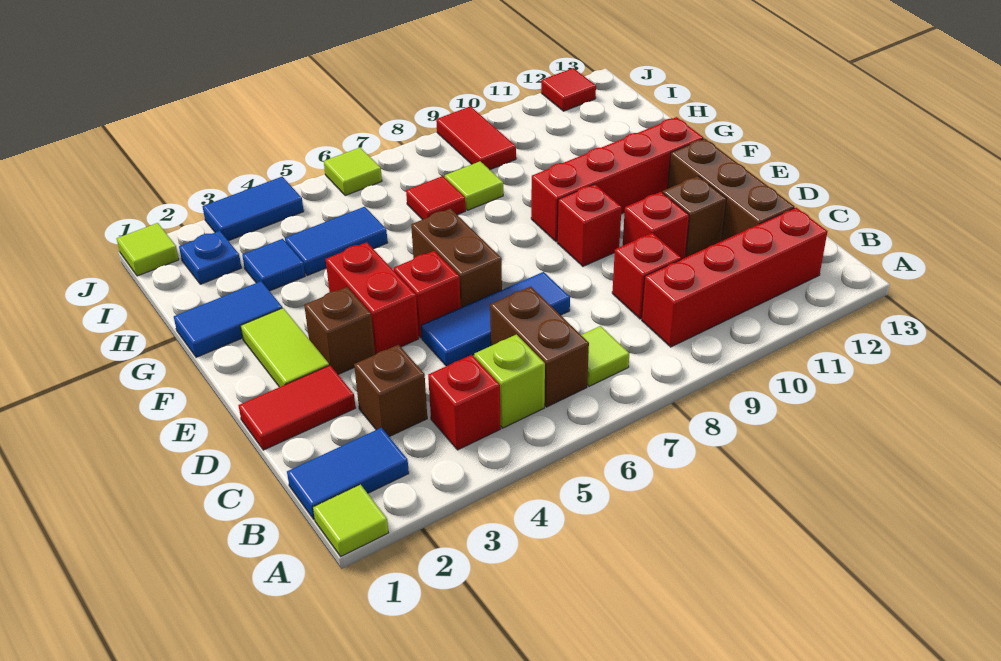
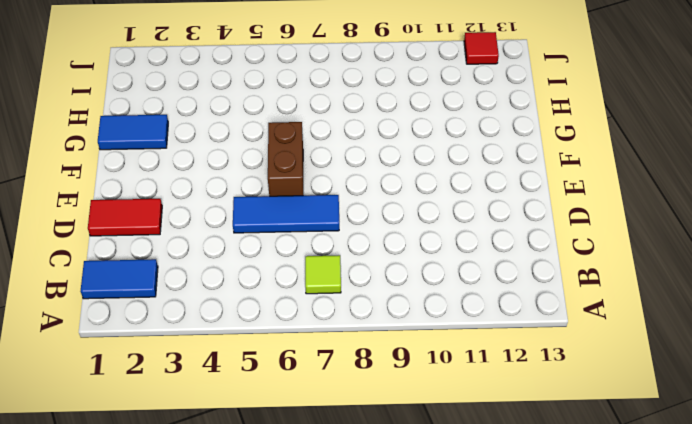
none -> lime tile A1 level 1
none -> red brick B4 level 1
none -> lime brick B5 level 1
none -> brown brick B6:C6 level 1

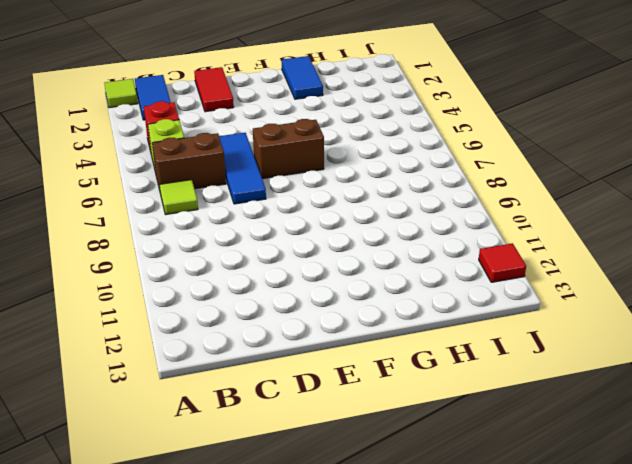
none -> red brick B9:B12 level 1
none -> brown brick C3 level 1
none -> red brick C9 level 1
none -> brown brick C12:E12 level 1

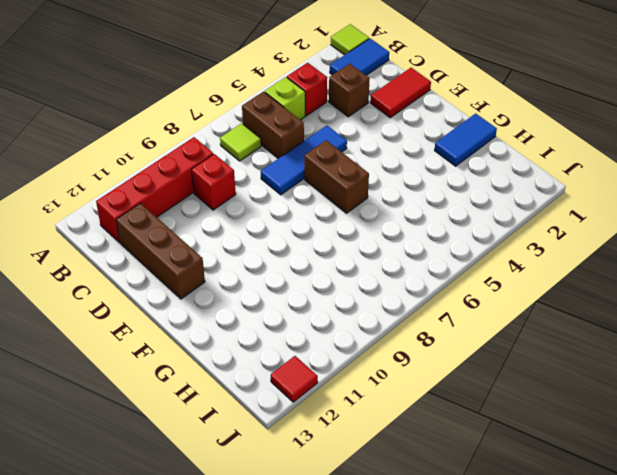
none -> red brick D10 level 1
none -> brown brick D11 level 1
none -> lime tile E2:F2 level 1
none -> brown brick E3 level 1

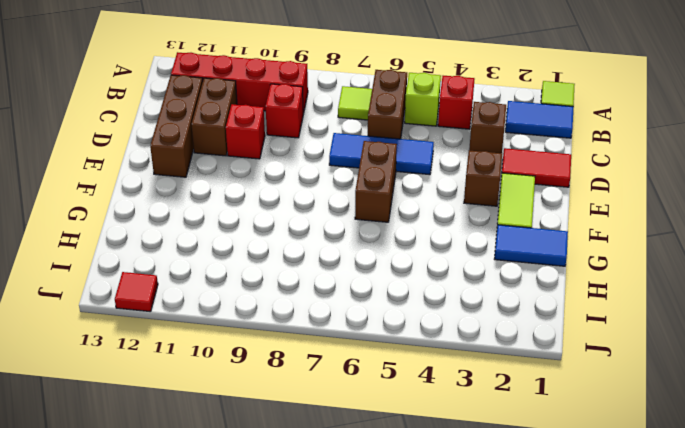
brown brick C11:D11 level 1 -> brown brick D11 level 1
none -> red brick E4:F4 level 1
none -> red brick E5 level 1
none -> red brick E9 level 1
none -> red brick F9:F12 level 1

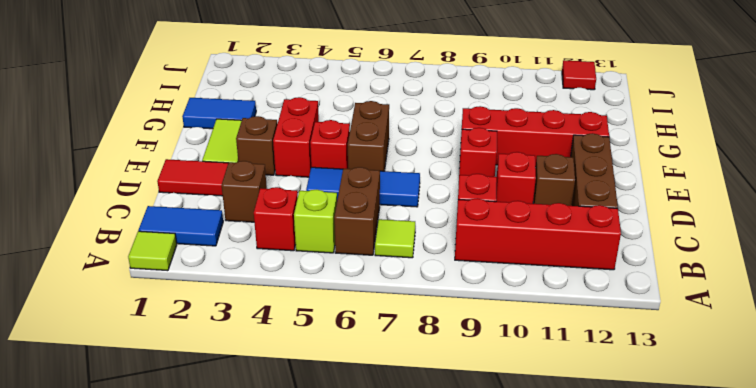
none -> blue tile H3 level 1
none -> blue tile H4:H5 level 1
none -> red tile H7 level 1
none -> lime tile H8 level 1

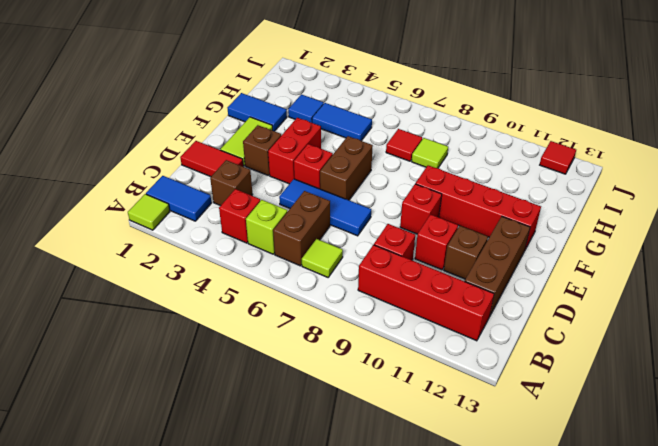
none -> blue plate I2 level 1
none -> red tile I9:J9 level 1
none -> lime tile J1 level 1
none -> blue tile J3:J4 level 1

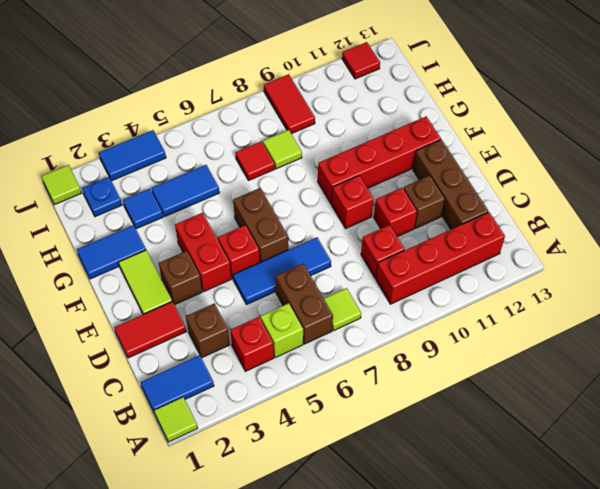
none -> lime tile J6 level 1

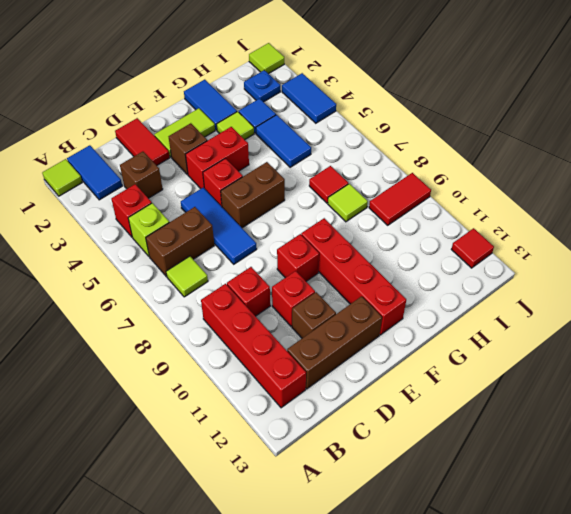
lime tile G3 level 1 -> lime tile J6 level 1

